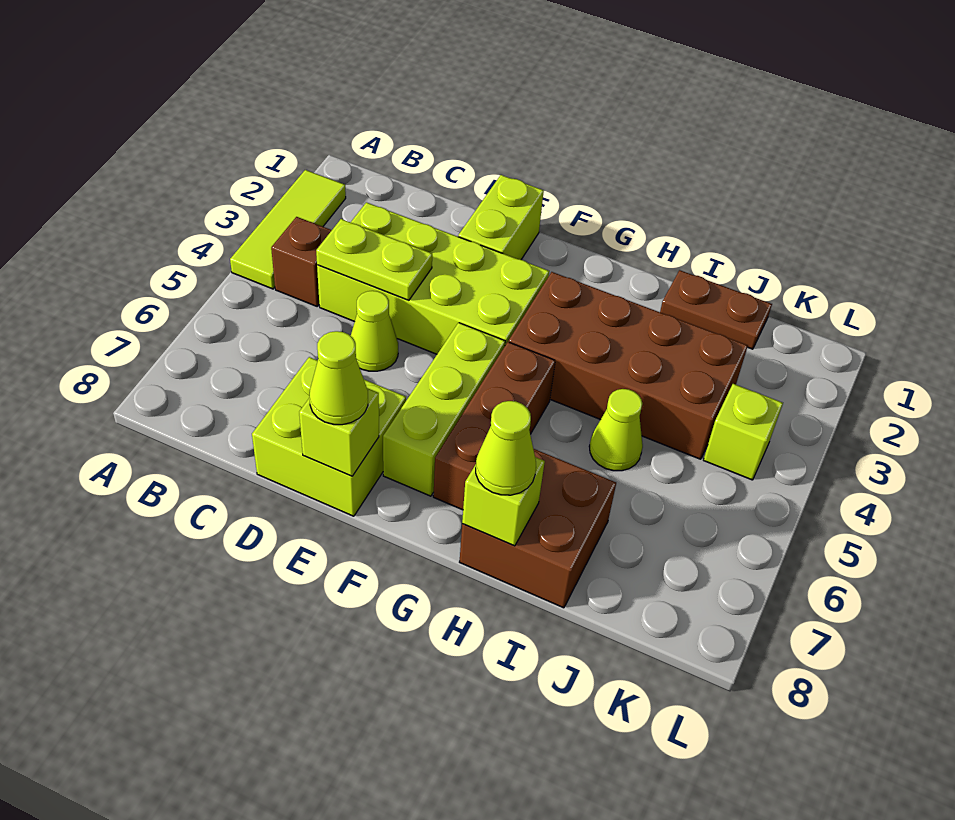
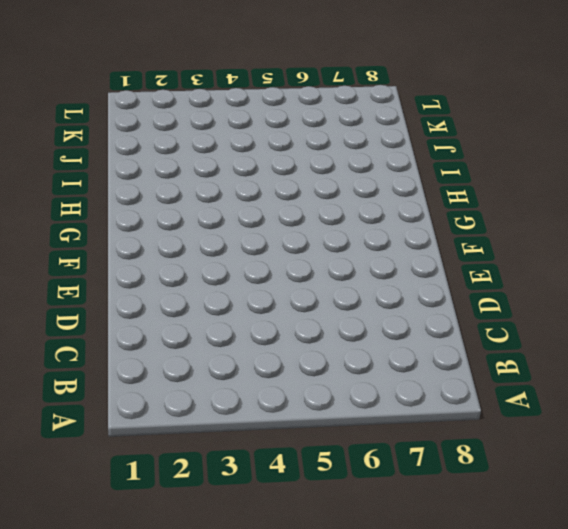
none -> lime tile A2:A4 level 1
none -> brown brick B4 level 1
none -> lime brick C3:F4 level 1

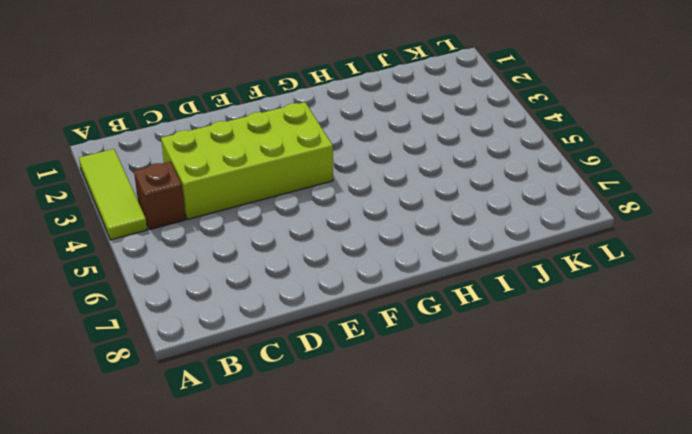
none -> lime cone D5 level 1
none -> lime brick D7:E8 level 1
none -> lime brick E1:E2 level 1

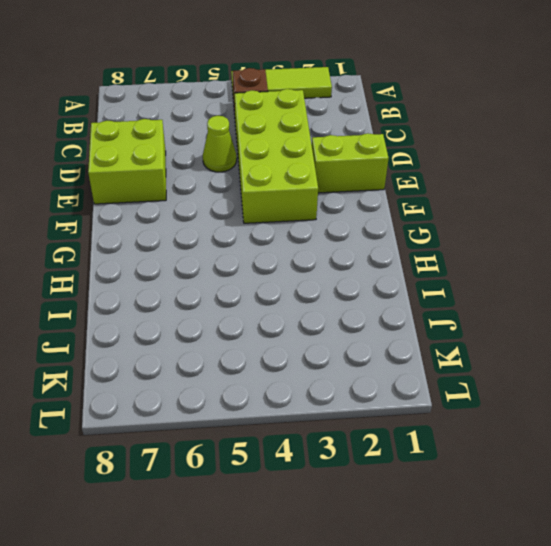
none -> lime brick F5:F7 level 1
none -> brown brick G3:J4 level 1
none -> brown brick G5:G7 level 1

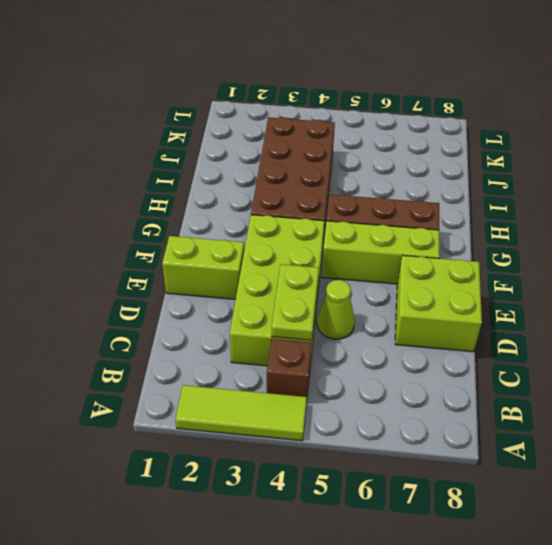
none -> brown brick H7:I8 level 1
none -> brown plate I1:J1 level 1
none -> lime cone I5 level 1

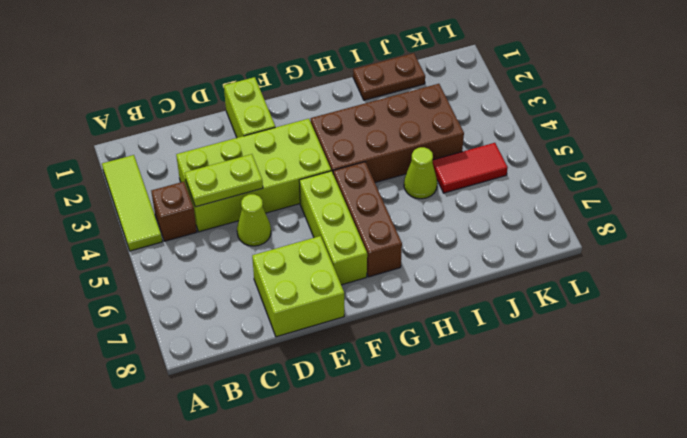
red tile J5:K5 level 1 -> none
none -> brown brick H7:I8 level 1
none -> lime brick K4 level 1
none -> lime brick E8 level 2

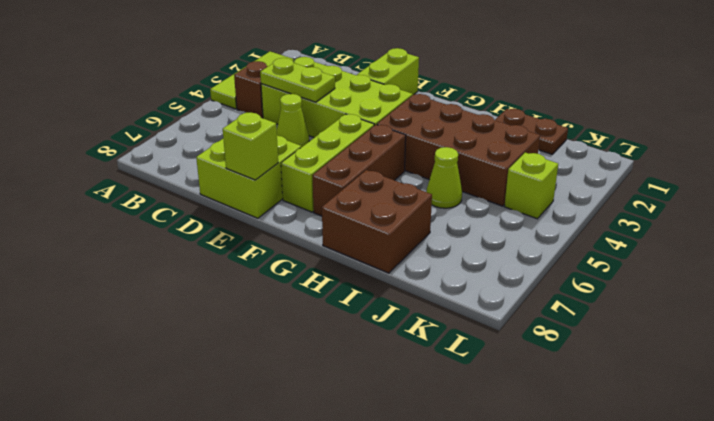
none -> lime brick H8 level 2
none -> lime cone E8 level 3
none -> lime cone H8 level 3

